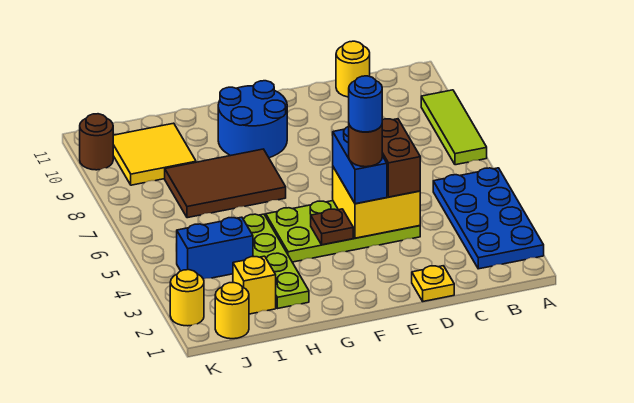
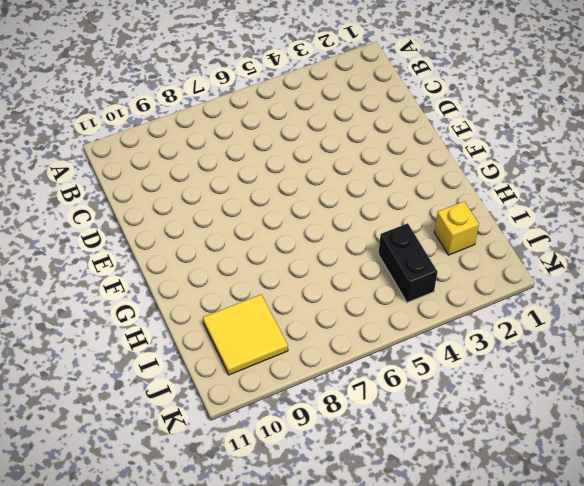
black brick I4:J4 level 1 -> blue brick I4:J4 level 1
none -> blue plate A2:B5 level 1
none -> lime tile A7:A9 level 1
none -> yellow round brick C11 level 1

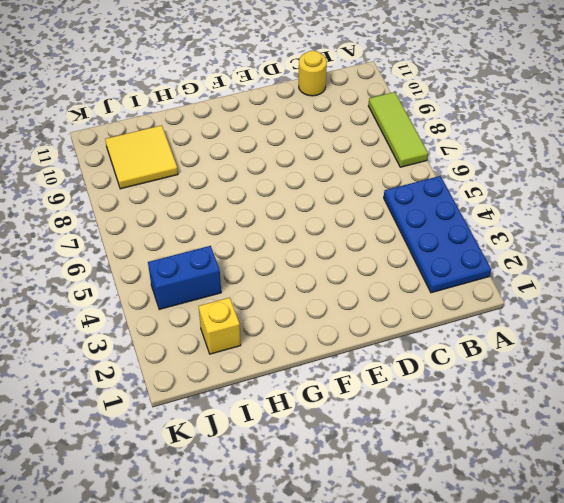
none -> yellow plate D1 level 1
none -> lime plate D4:G5 level 1
none -> blue round brick F9:G10 level 1

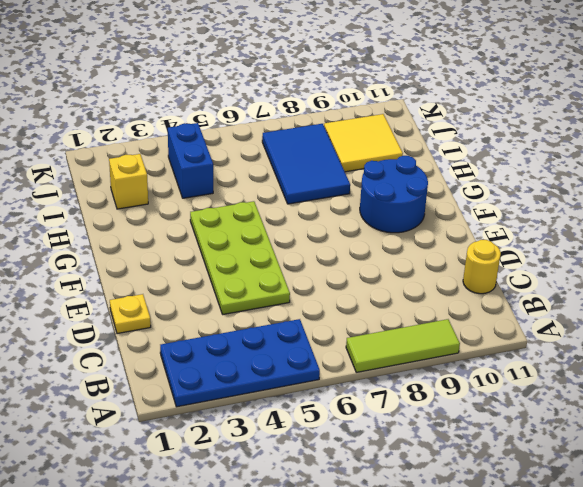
blue tile H7:J8 level 1 -> brown tile G7:I8 level 1
none -> lime plate H2:H5 level 1
none -> yellow round brick J1 level 1
none -> yellow round brick K2 level 1

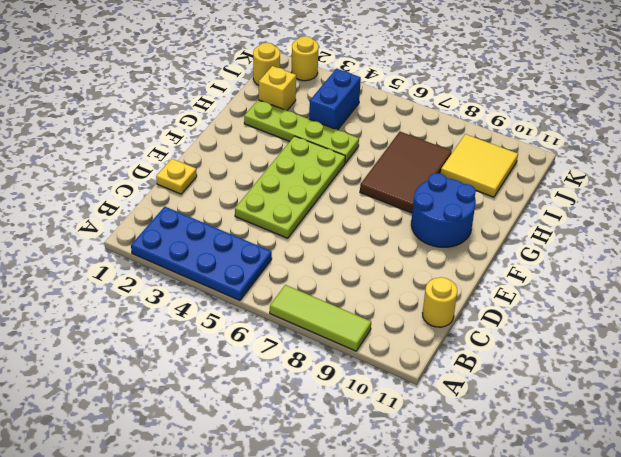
none -> brown round brick K10 level 1
none -> yellow brick D4:E5 level 2
none -> brown plate F4 level 2

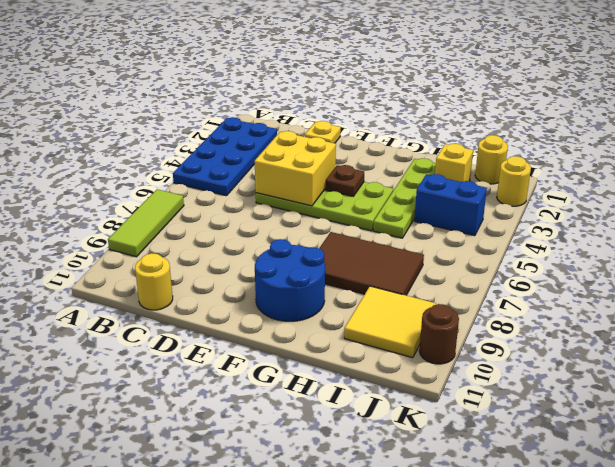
none -> brown brick D4:D5 level 3
none -> blue brick E4:E5 level 3
none -> brown round brick E4 level 4

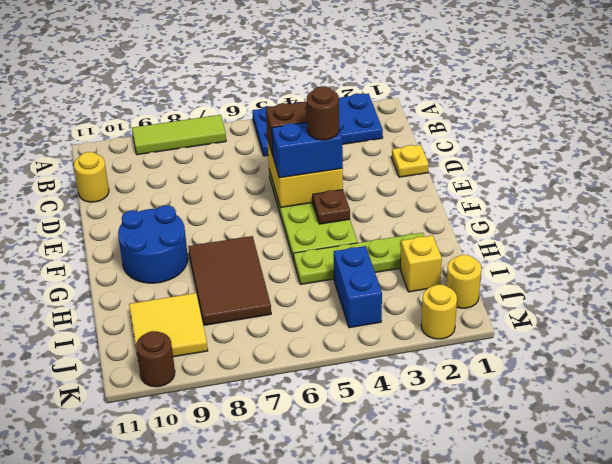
none -> blue round brick E4 level 5

